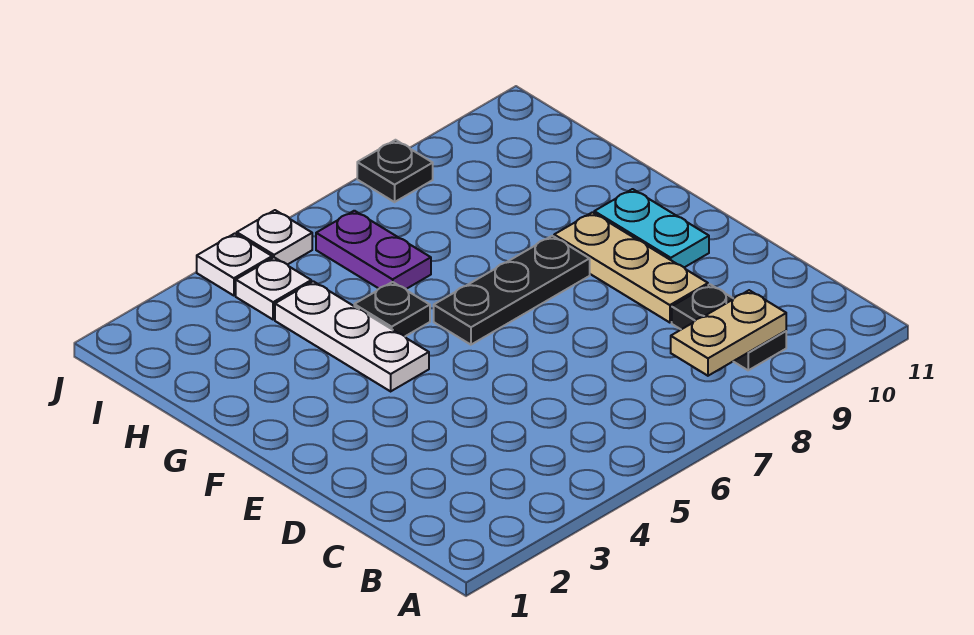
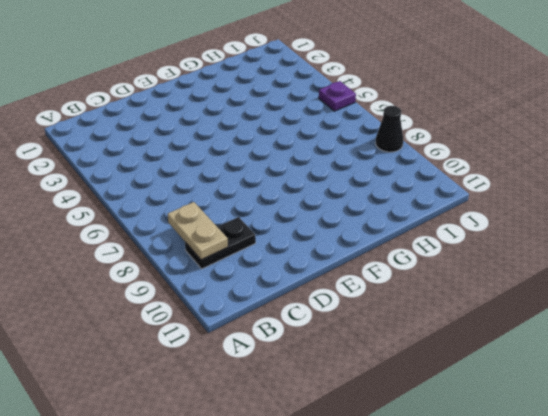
purple plate J5 level 1 -> white plate J5 level 1
black cone J8 level 1 -> black plate J8 level 1
none -> tan plate D9:F9 level 1
none -> cyan plate E10:F10 level 1
none -> white plate F4:H4 level 1

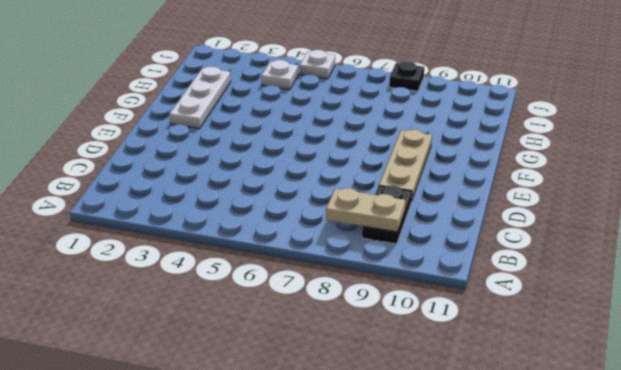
white plate F2:H2 level 1 -> white plate F4:H4 level 1
none -> cyan plate E10:F10 level 1
none -> black plate F6:F8 level 1
none -> black plate G5 level 1

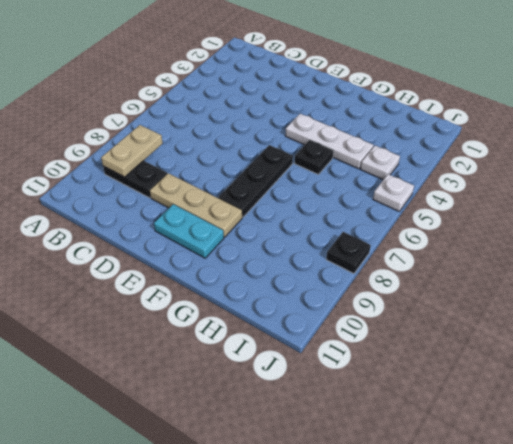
none -> purple plate H6:I6 level 1
none -> white plate J4 level 1

